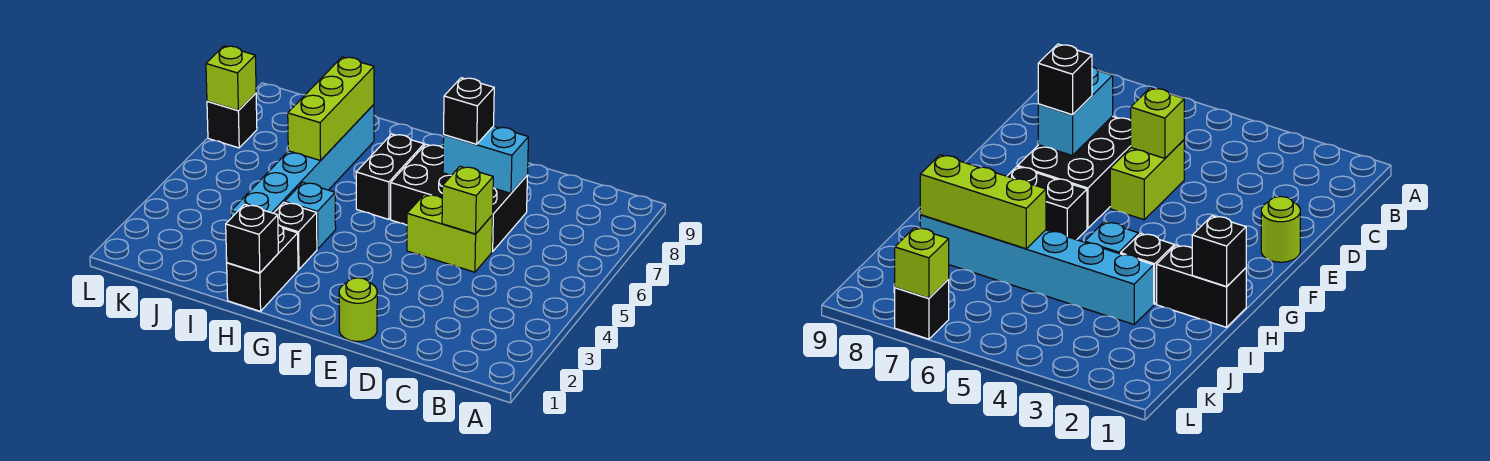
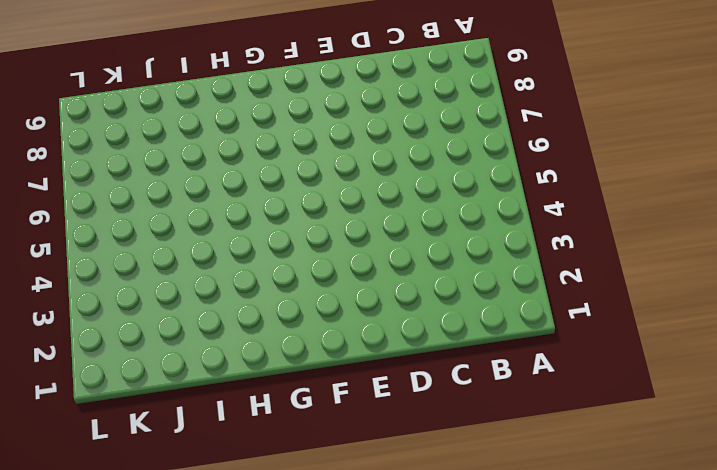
none -> lime brick D5:E5 level 1
none -> black brick D6:F7 level 1
none -> lime round brick E1 level 1

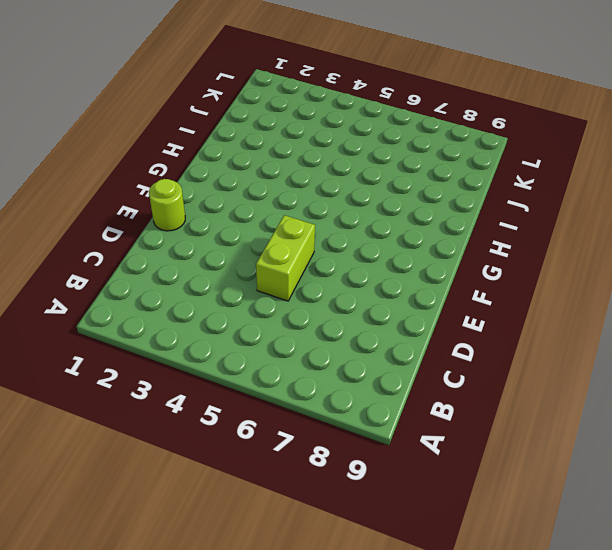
none -> black brick D6:F7 level 1
none -> black brick G6:G7 level 1
none -> black brick H1:H2 level 1

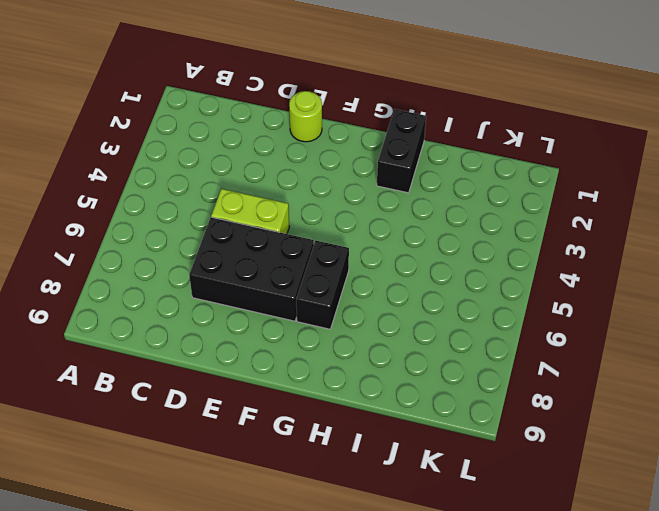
none -> black brick H3 level 1
none -> cyan brick H4 level 1
none -> cyan brick I3:I8 level 1

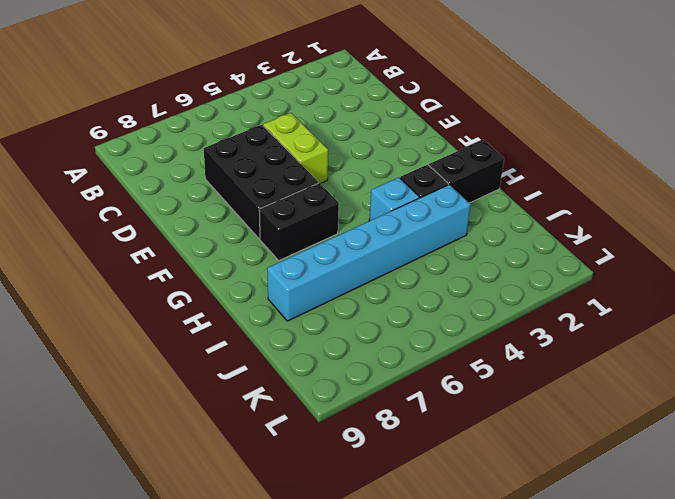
none -> lime round brick E1 level 1
none -> black brick L7 level 1
none -> lime brick D5 level 2

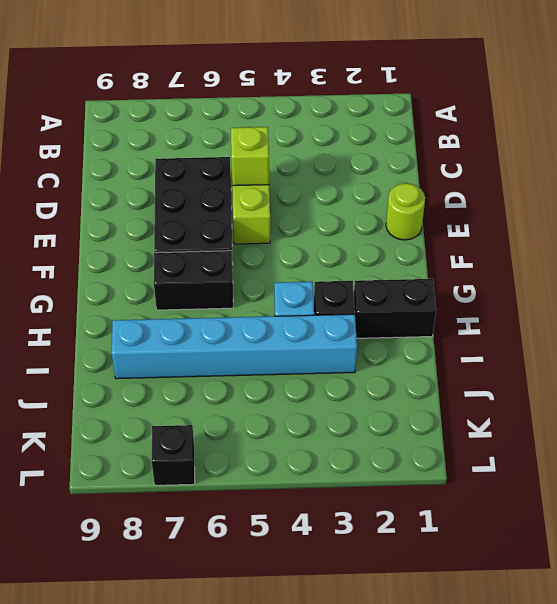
none -> cyan brick D7:E7 level 2
none -> black brick H1 level 2
none -> lime brick I6:I8 level 2

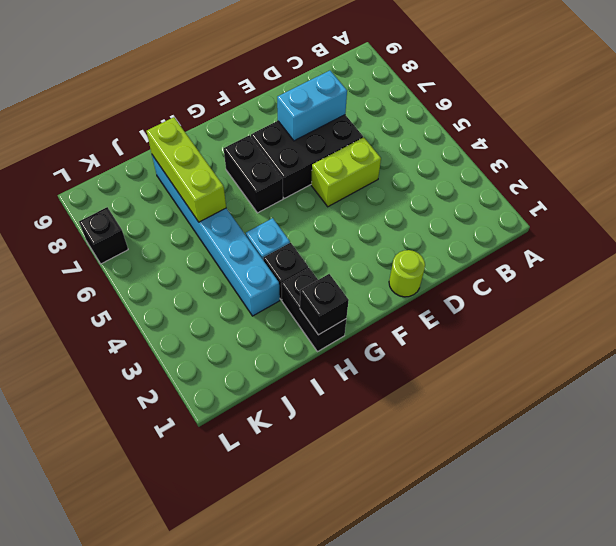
none -> lime brick D5 level 2
none -> lime brick L7 level 2
none -> black brick E7 level 3

